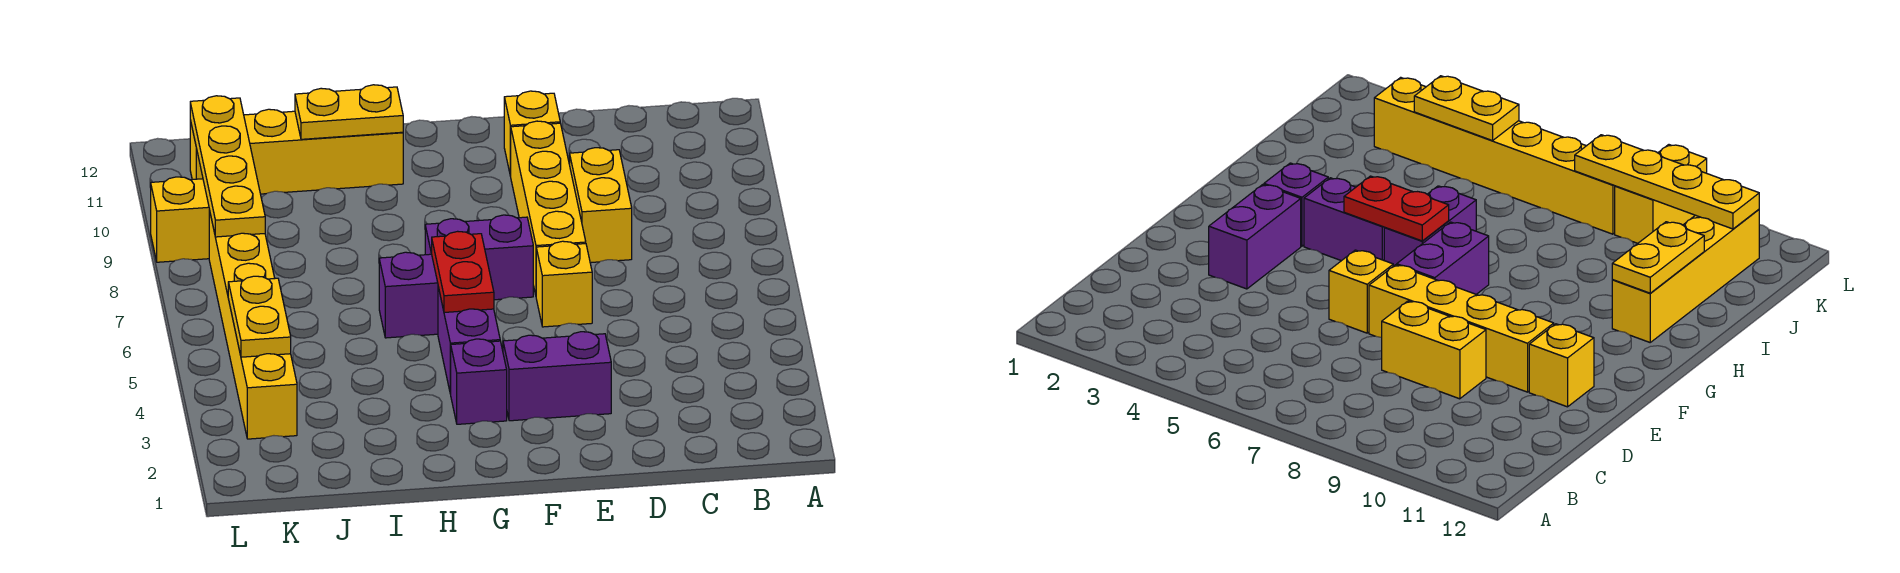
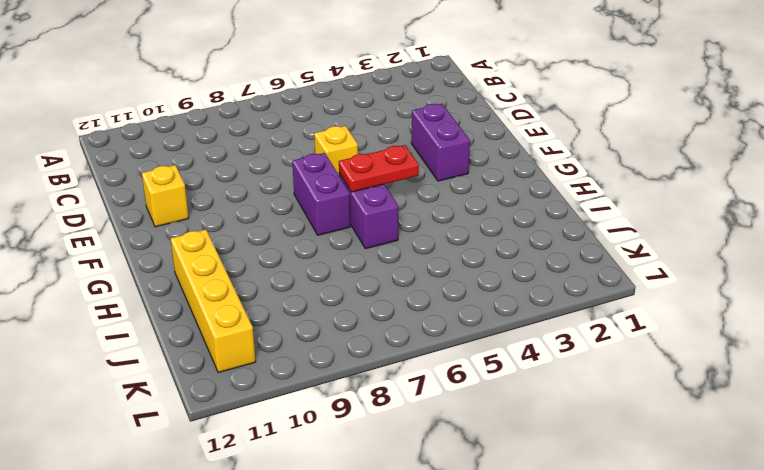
none -> yellow brick D8:D9 level 1
none -> yellow brick E7:E10 level 1
none -> purple brick G3 level 1

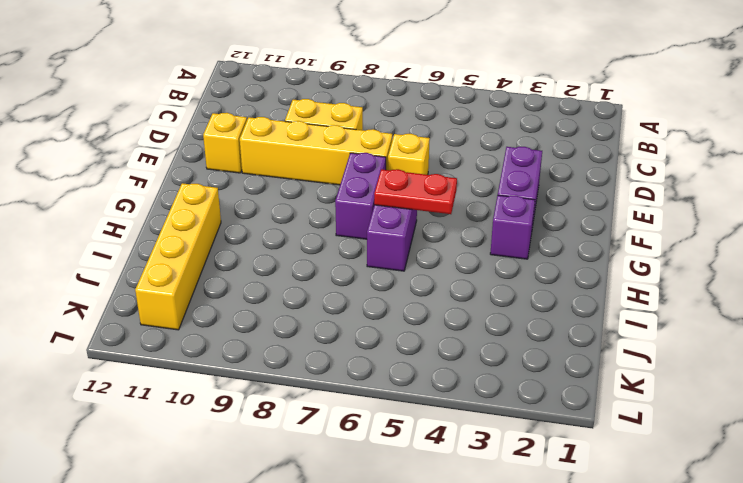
none -> purple brick G4:G5 level 1
none -> yellow brick K3:K8 level 1
none -> yellow brick K9:L9 level 1

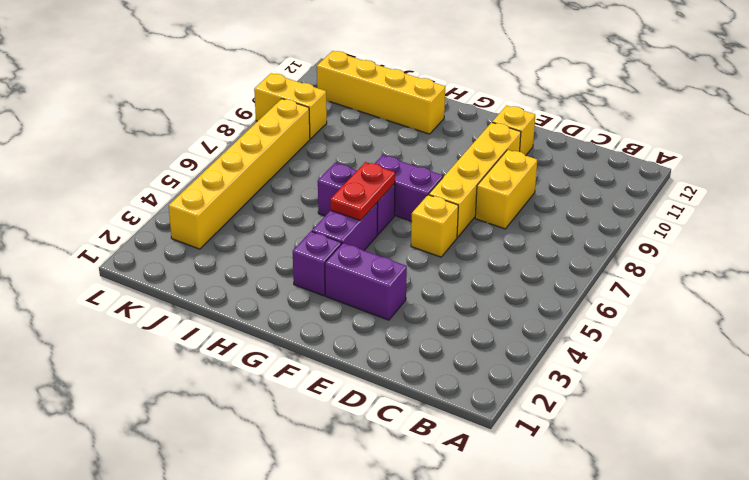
none -> yellow plate H11:I11 level 2
none -> yellow plate K4:K5 level 2
none -> yellow plate K8:K11 level 2

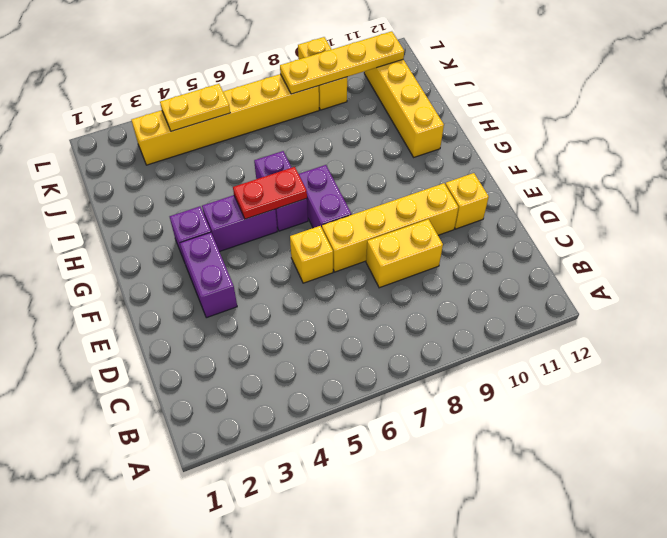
none -> yellow plate H11:I11 level 2

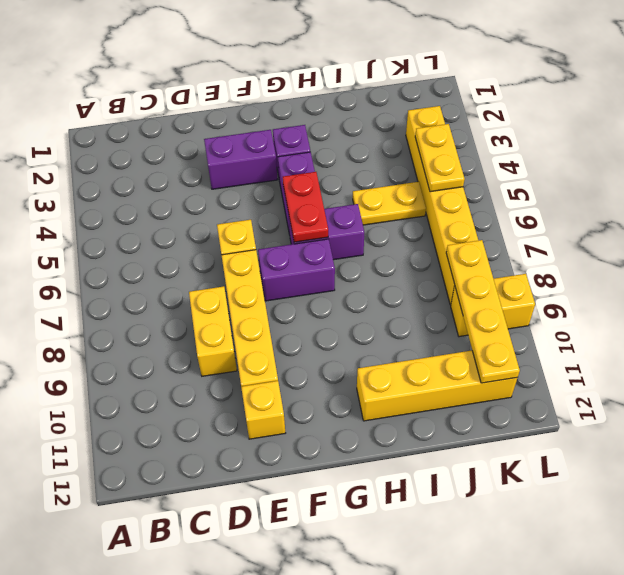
yellow plate I5:J5 level 1 -> yellow plate H11:I11 level 2

